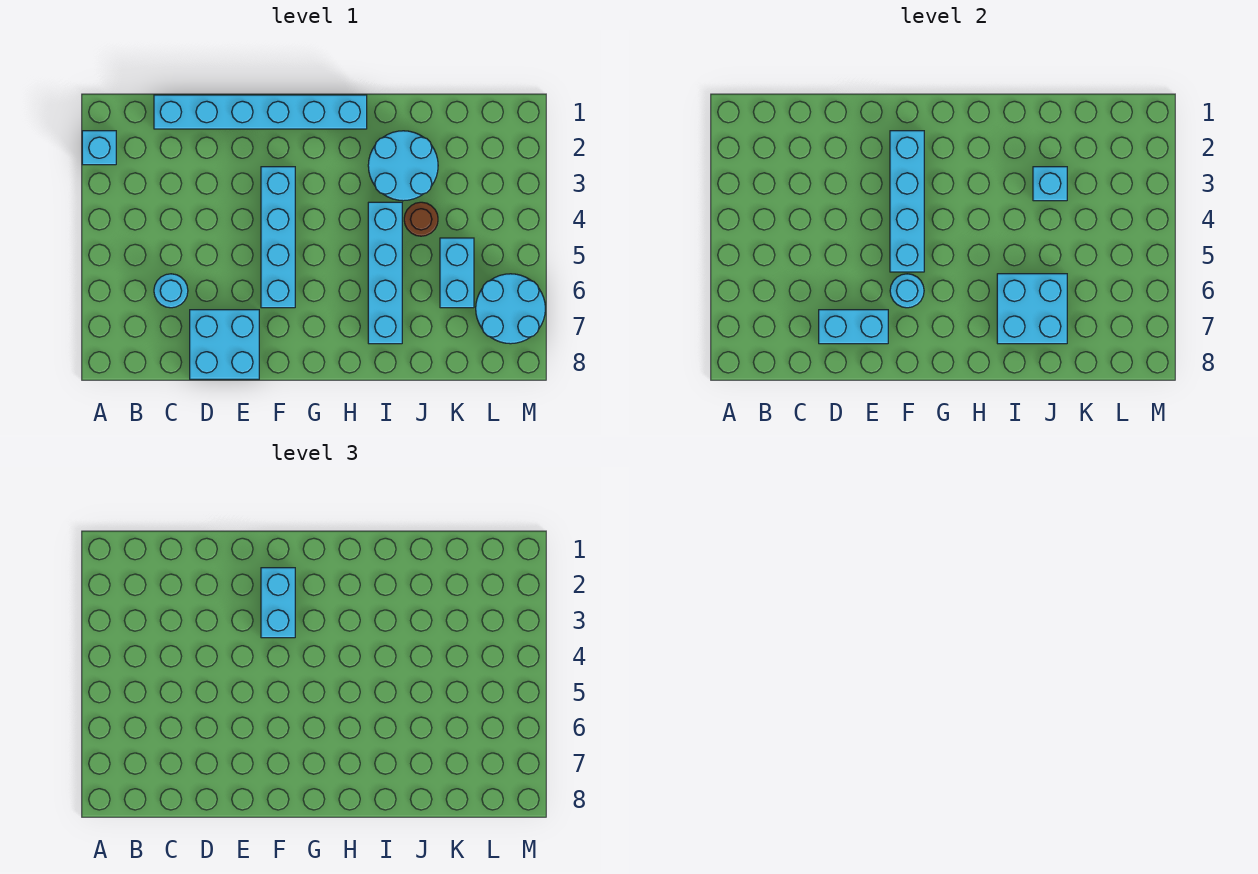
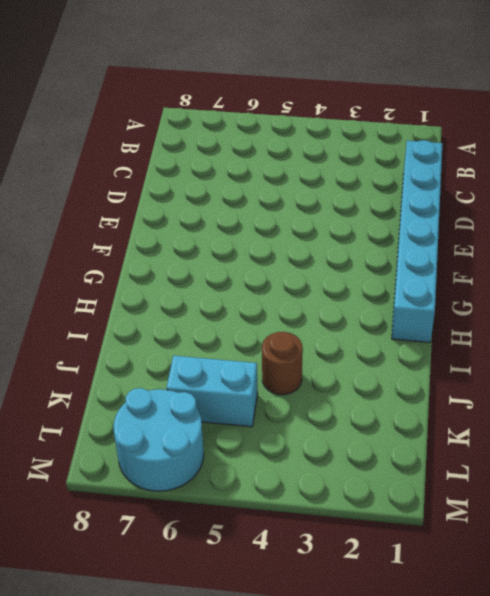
none -> cyan brick A2 level 1
none -> cyan round brick C6 level 1
none -> cyan brick D7:E8 level 1

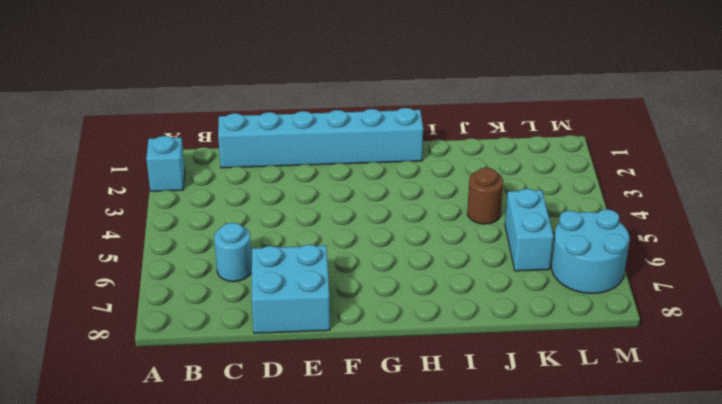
none -> cyan brick F3:F6 level 1
none -> cyan round brick I2:J3 level 1
none -> cyan brick I4:I7 level 1

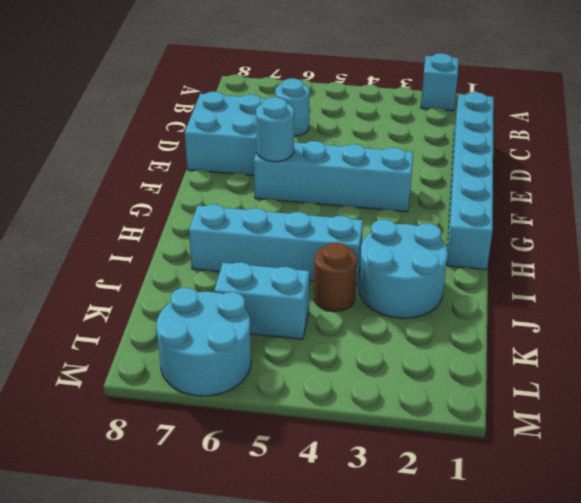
none -> cyan brick D7:E7 level 2
none -> cyan brick F2:F5 level 2
none -> cyan brick I6:J7 level 2

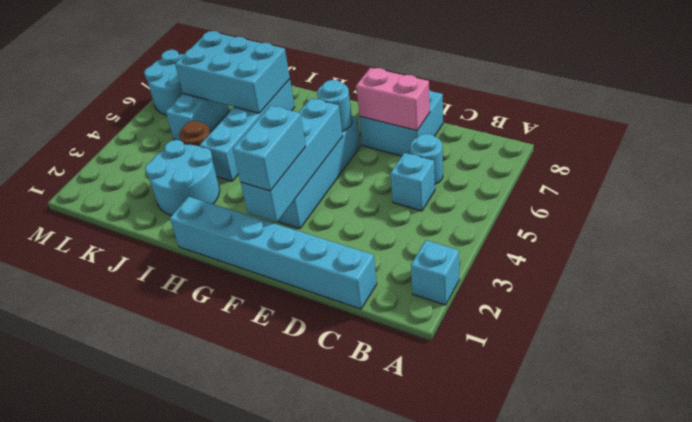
cyan brick C5 level 1 -> cyan brick J3 level 2
pink brick D7:E7 level 2 -> cyan brick D7:E7 level 2
cyan brick I6:K7 level 2 -> cyan brick I6:J7 level 2

